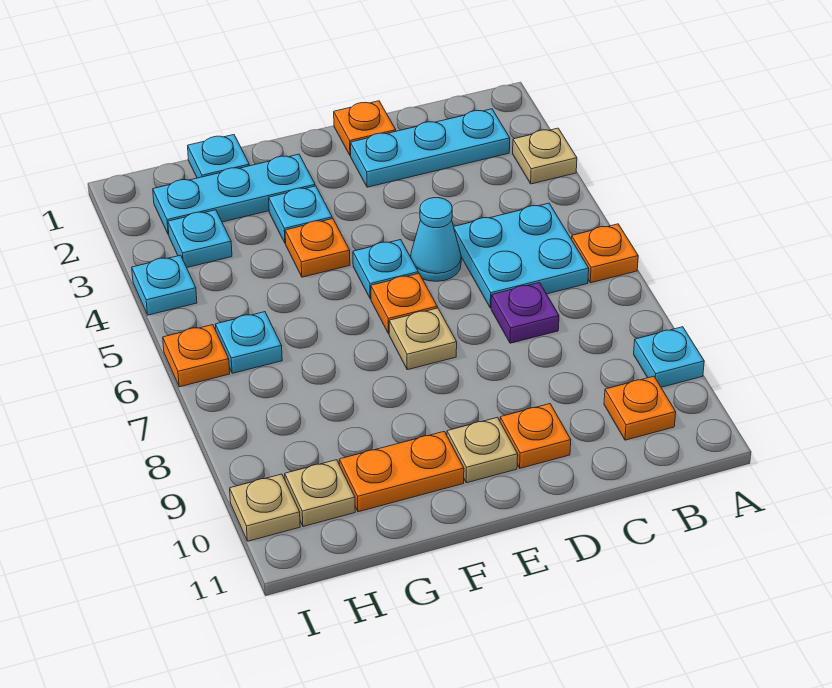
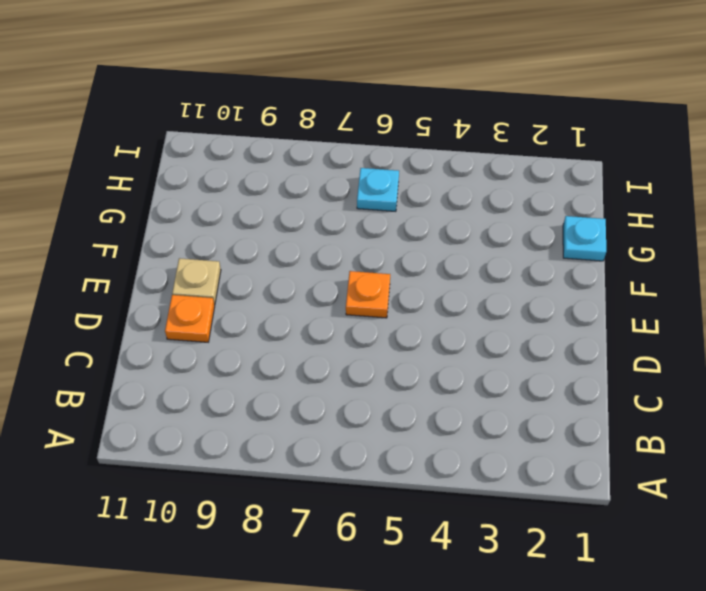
none -> tan plate A3 level 1
none -> orange plate A6 level 1
none -> cyan plate A9 level 1

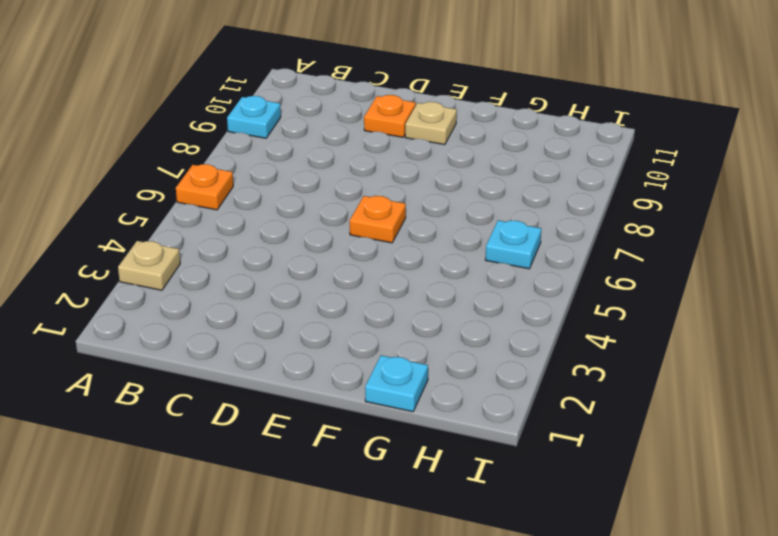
none -> cyan plate B2:D2 level 1
none -> cyan plate B5:C6 level 1
none -> orange plate B10 level 1

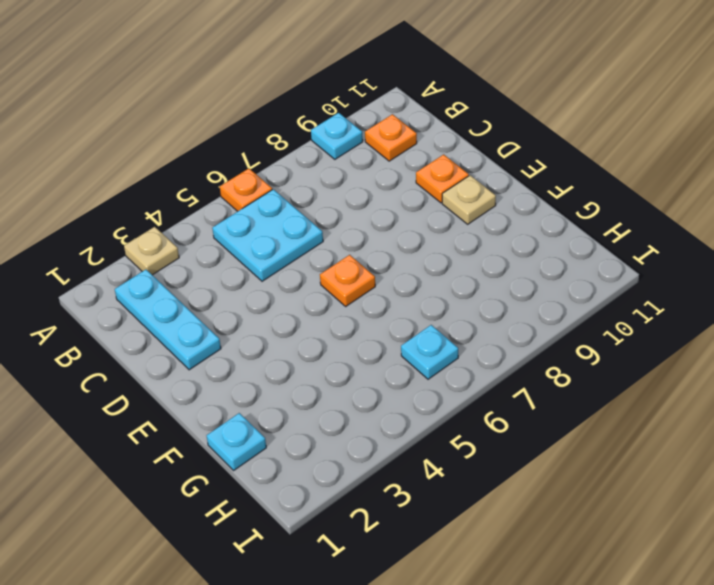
none -> purple plate C7 level 1
none -> orange plate D1 level 1
none -> cyan cone D5 level 1

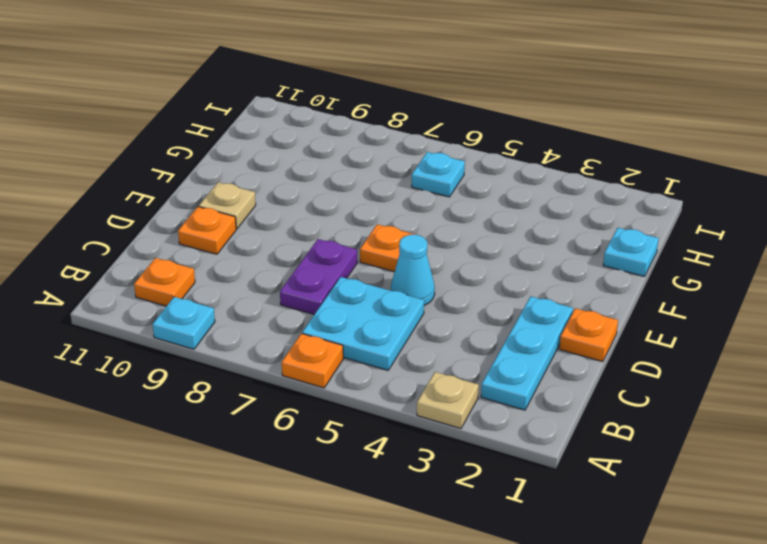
purple plate C7:D7 level 1 -> purple plate C7 level 1
none -> cyan plate E5 level 1
none -> tan plate E7 level 1
none -> cyan plate F2:H2 level 1

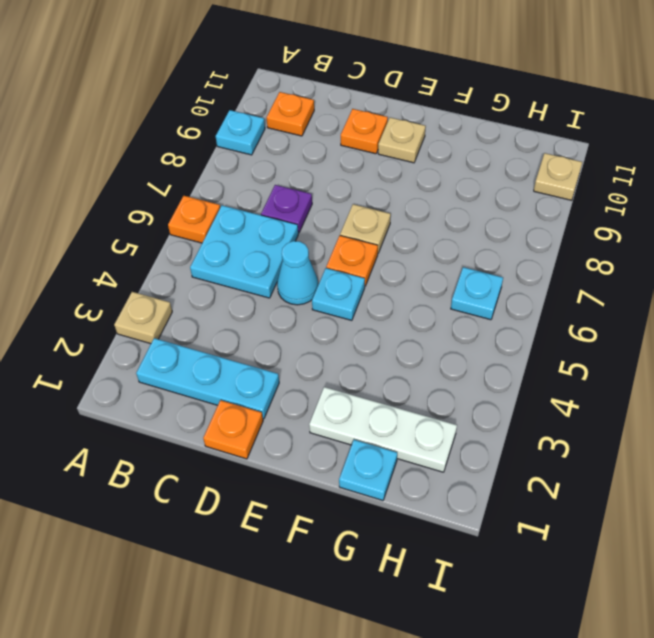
white plate F2:H2 level 1 -> cyan plate F2:H2 level 1
none -> cyan plate F3 level 1
none -> orange plate F4 level 1
none -> orange plate F10:G10 level 1

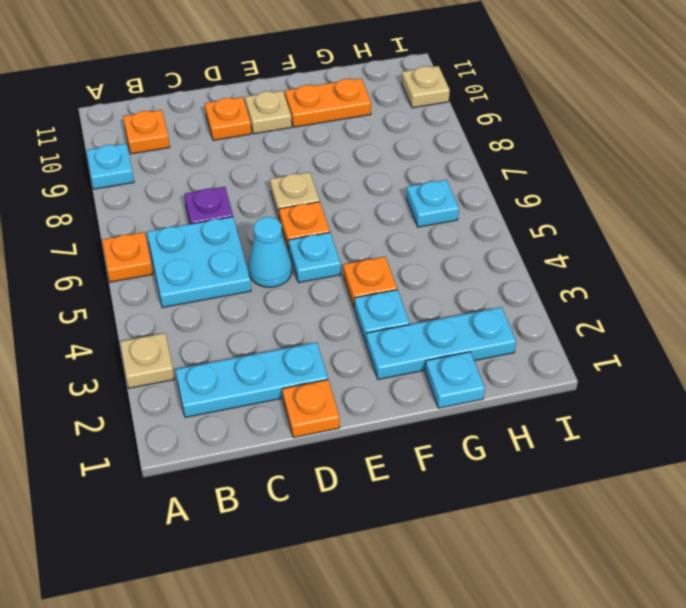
none -> cyan plate H3 level 1
none -> tan plate H10 level 1
none -> cyan plate I4 level 1

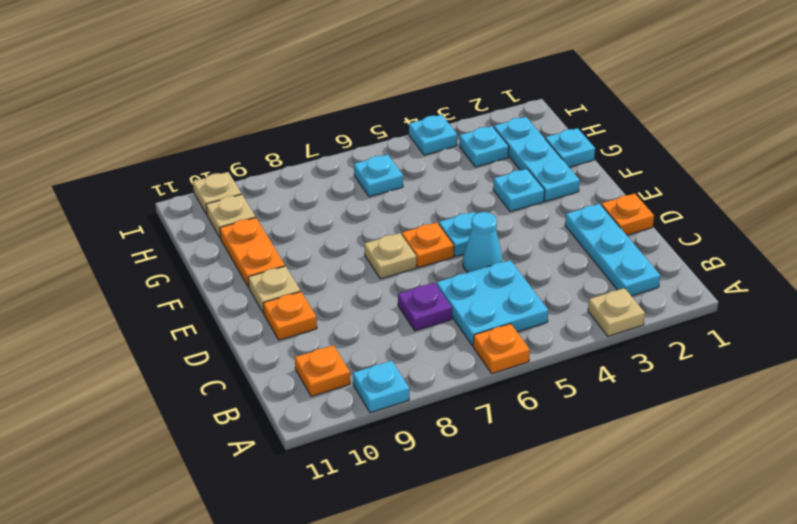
none -> orange plate F4 level 1
none -> orange plate I6 level 1

